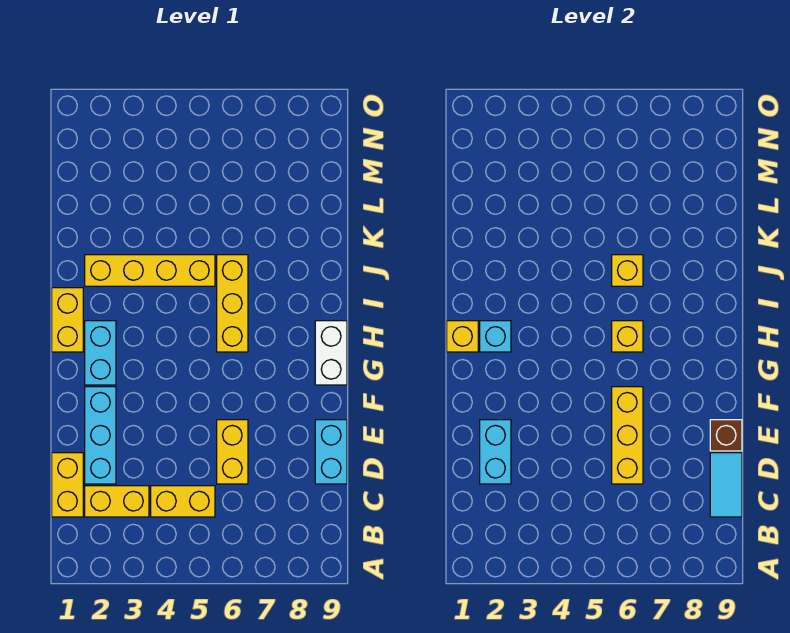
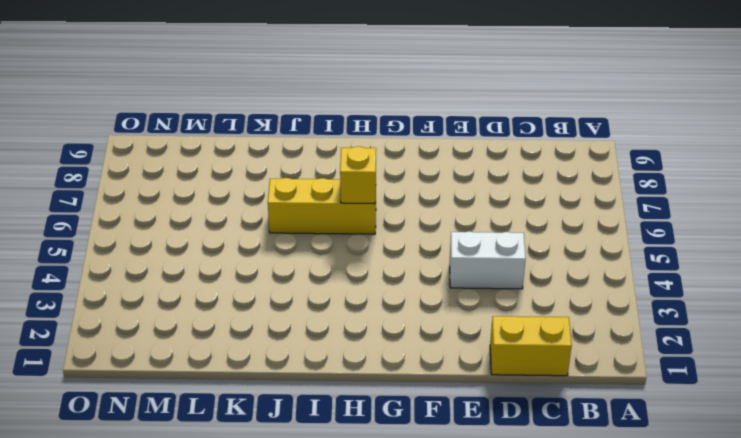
white brick D4:E4 level 1 -> white brick G9:H9 level 1
none -> yellow brick C2:C3 level 1
none -> yellow brick C4:C5 level 1
none -> cyan brick D2:F2 level 1

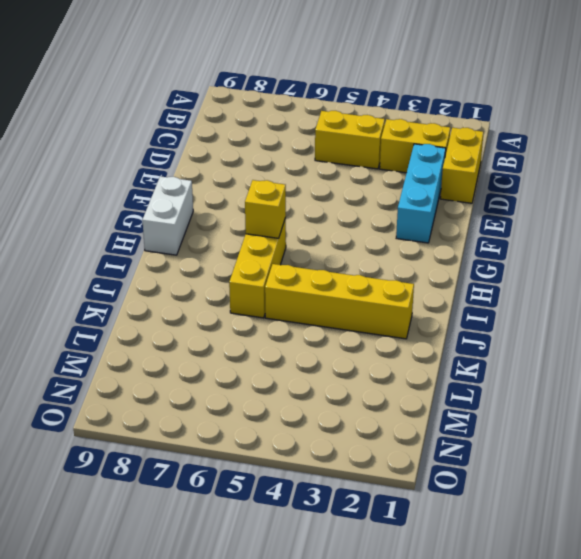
none -> yellow brick D6:E6 level 1
none -> cyan brick D9:E9 level 1
none -> cyan brick G2:H2 level 1

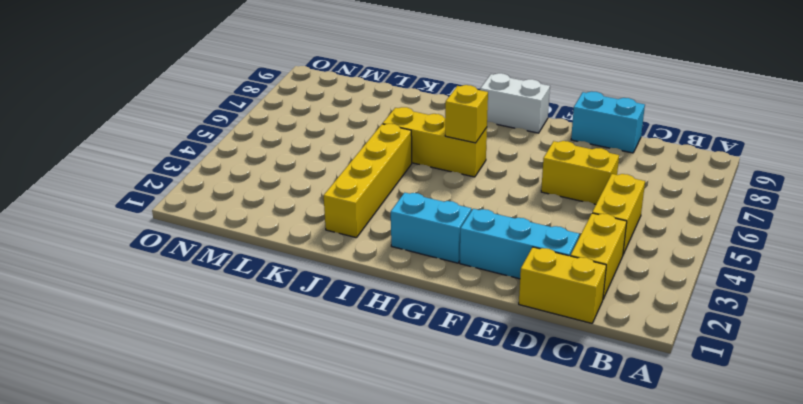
none -> yellow brick H1:I1 level 1
none -> cyan tile C9:D9 level 2
none -> cyan brick D2:E2 level 2

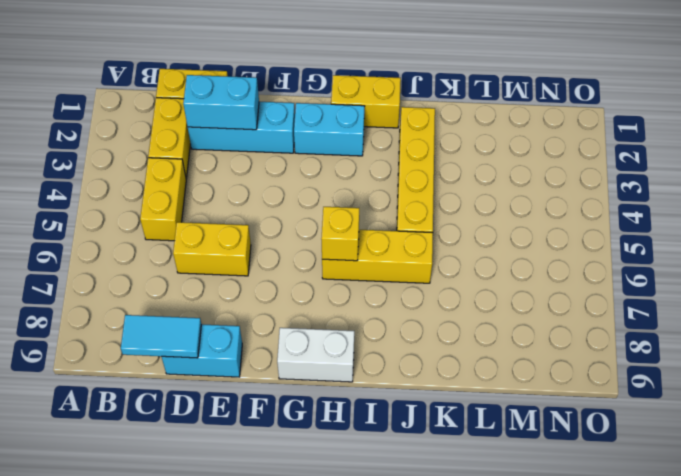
none -> yellow brick D6:F6 level 2
none -> brown brick E9 level 2
none -> yellow brick H1 level 2

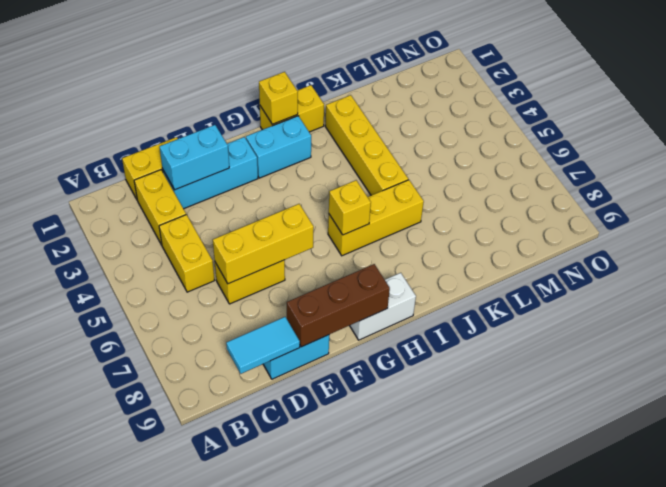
brown brick E9:G9 level 2 -> brown brick E9 level 2
none -> cyan brick H2 level 2
none -> yellow brick J6 level 2

